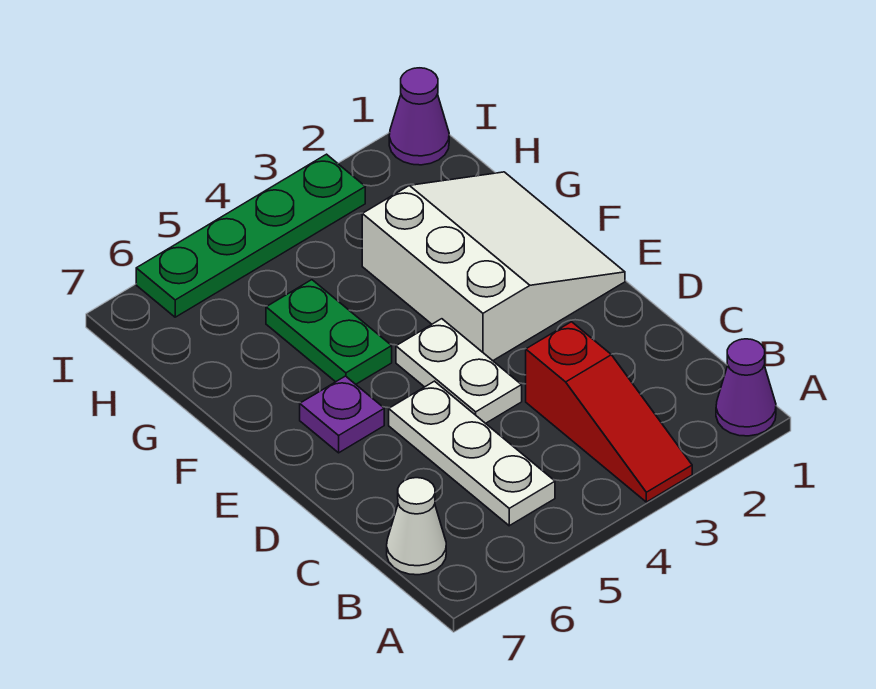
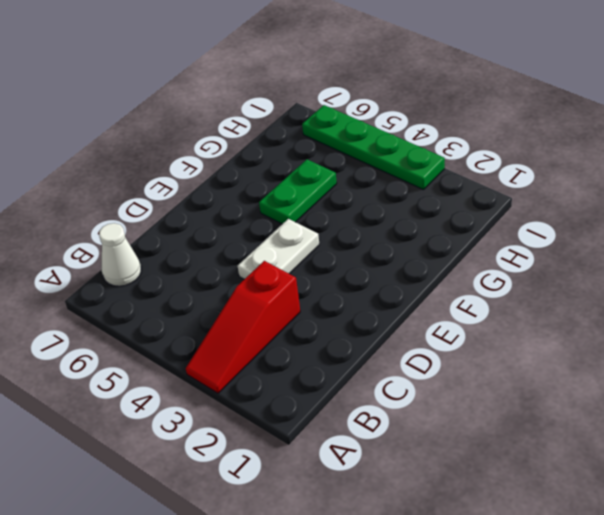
none -> purple cone A1 level 1
none -> white plate B5:D5 level 1

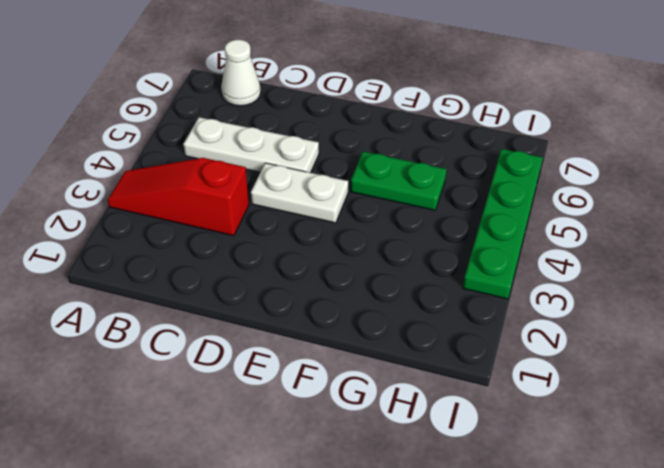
none -> purple cone A1 level 1
none -> white slope E1:G3 level 1 top 3

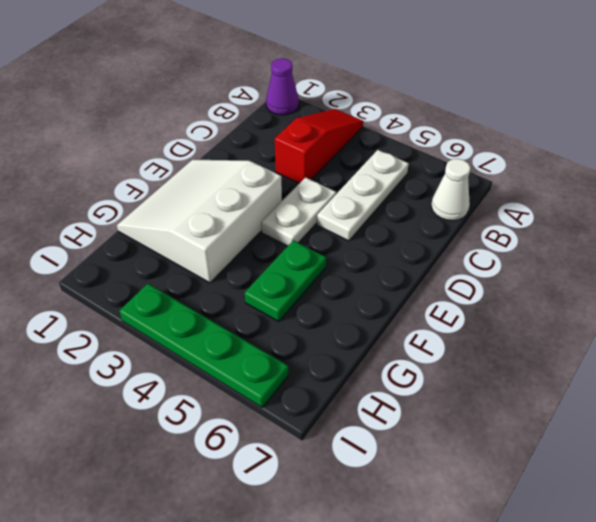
none -> purple plate E6 level 1
none -> purple cone I1 level 1

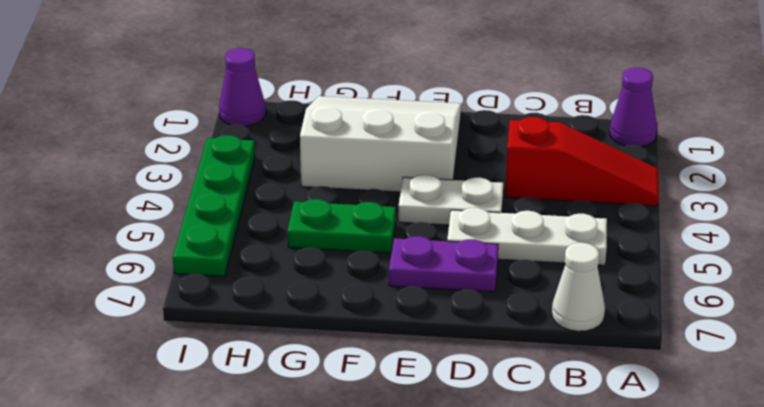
purple plate D6:E6 level 1 -> purple plate E6 level 1

